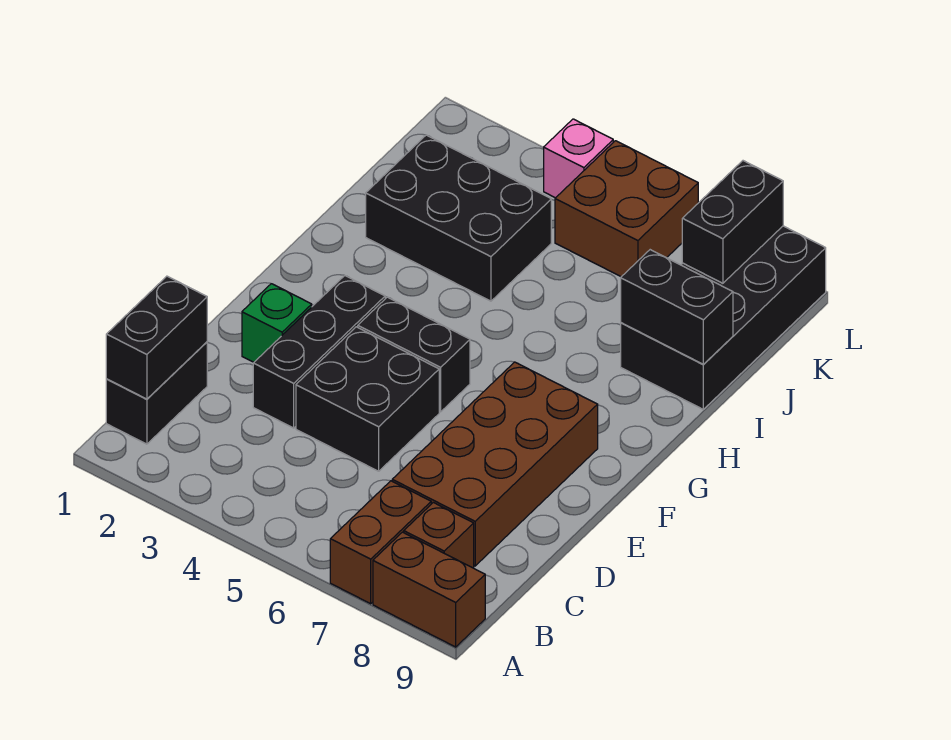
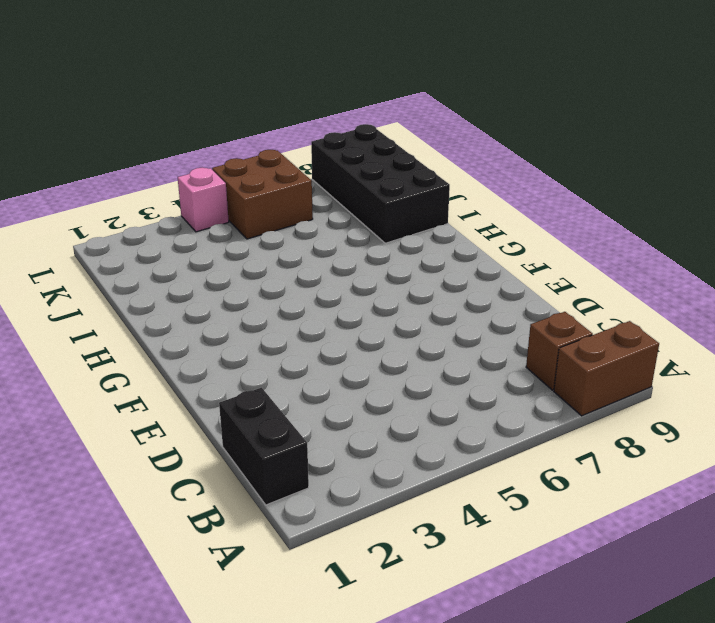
none -> brown brick A7:B7 level 1
none -> brown brick C7:F8 level 1
none -> black brick D3:F3 level 1

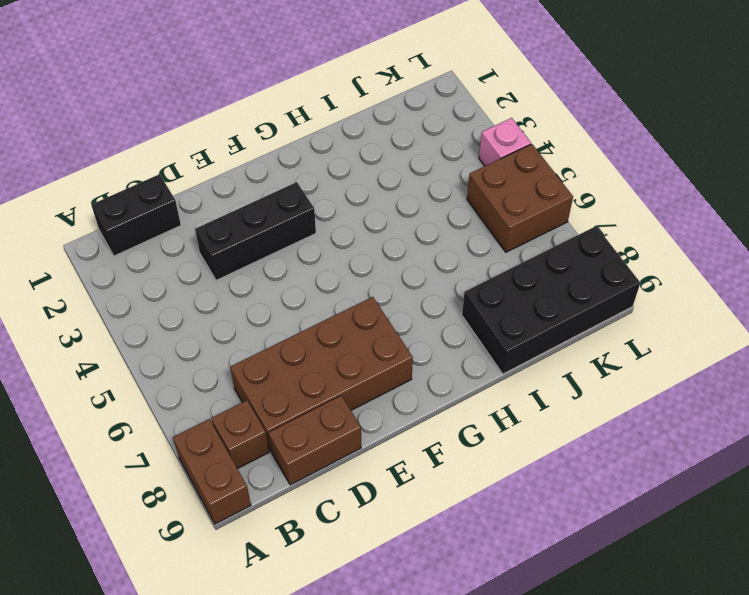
brown brick C9:D9 level 1 -> brown brick A7:B7 level 1
none -> black brick D4:E5 level 1
none -> green brick E2 level 1
none -> black brick F4:F5 level 1

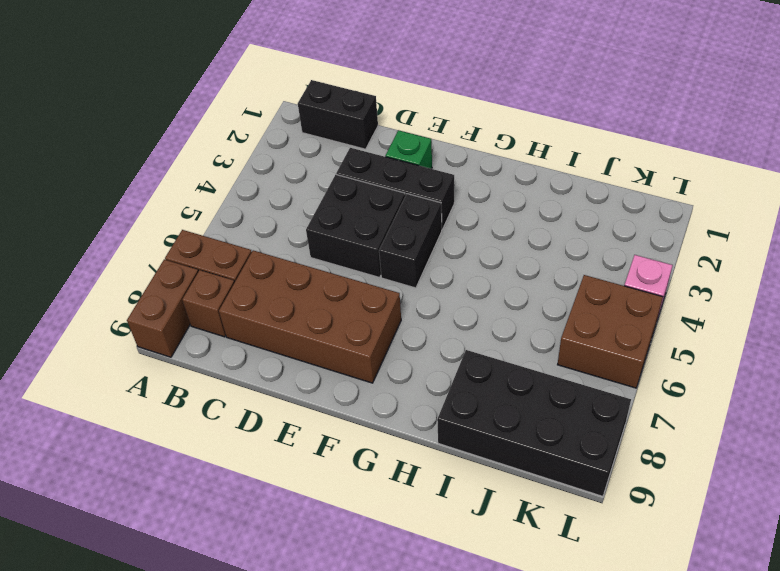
none -> black brick I2:J4 level 1
none -> black brick B1:C1 level 2
none -> black brick I8:I9 level 2

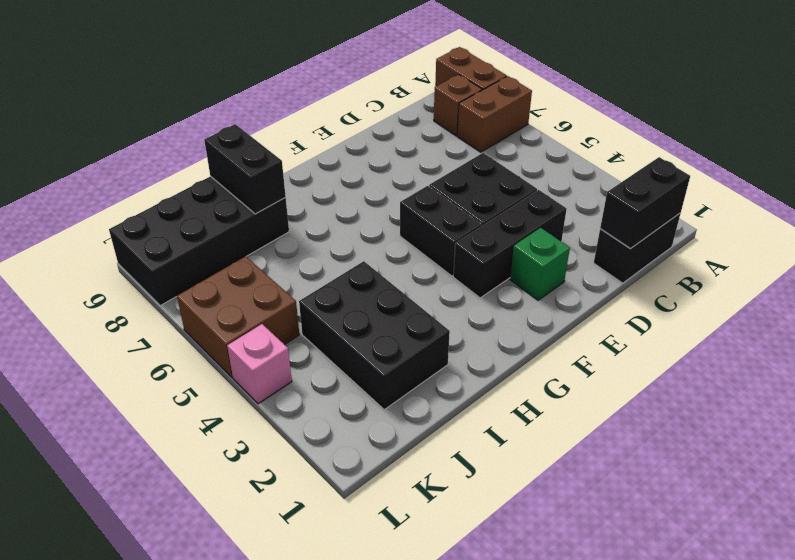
none -> brown brick C7:F8 level 1
none -> black brick K8:L8 level 2

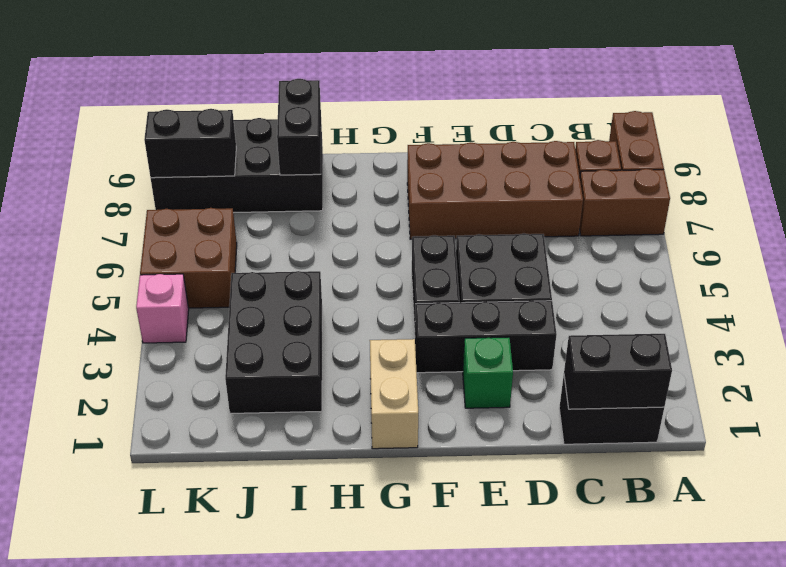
tan brick G1:G2 level 1 -> none

